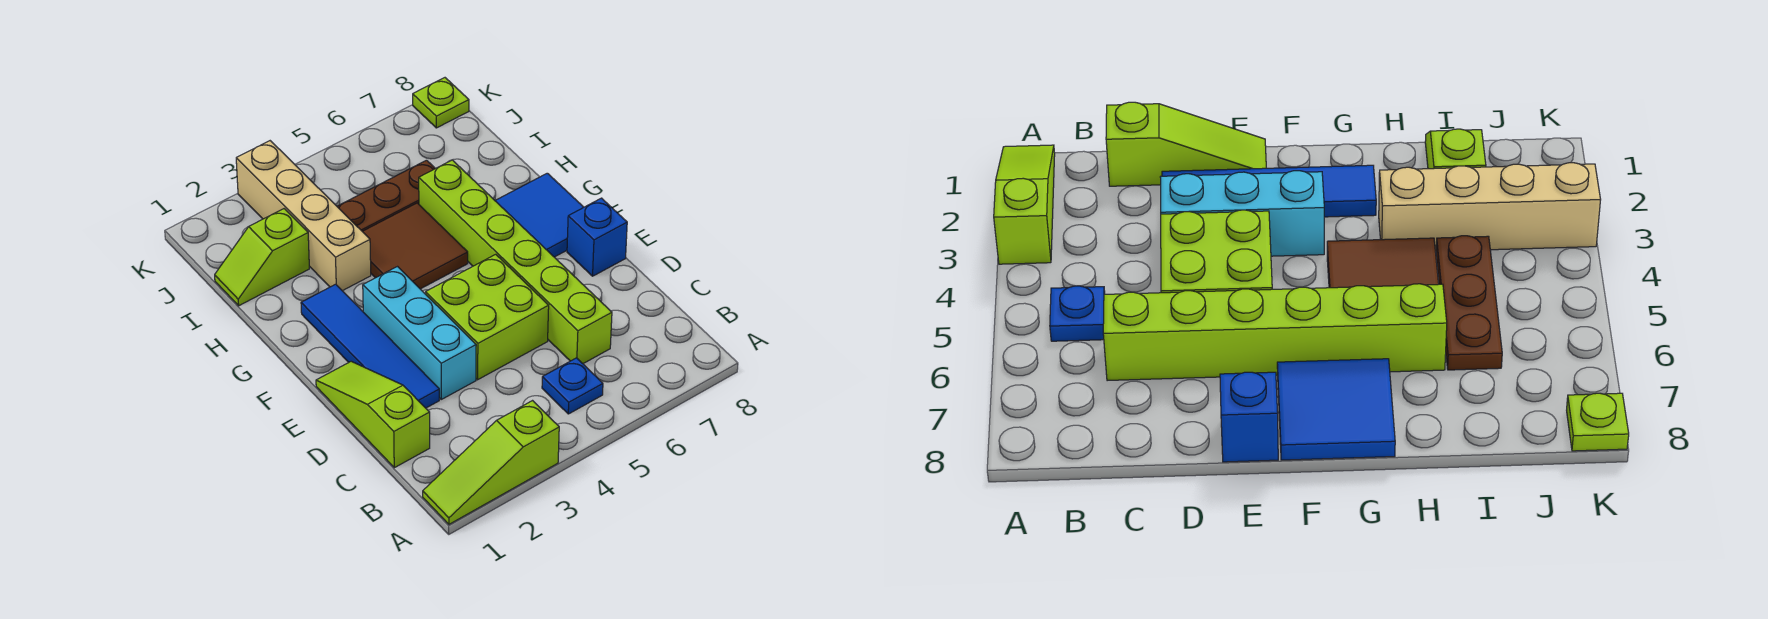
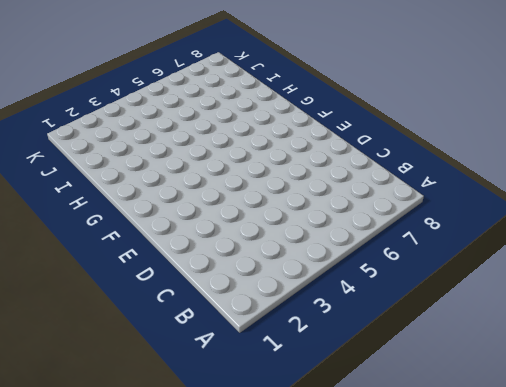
none -> lime slope A1:A3 level 1 top 3
none -> blue plate B5 level 1
none -> lime slope C1:E1 level 1 top C

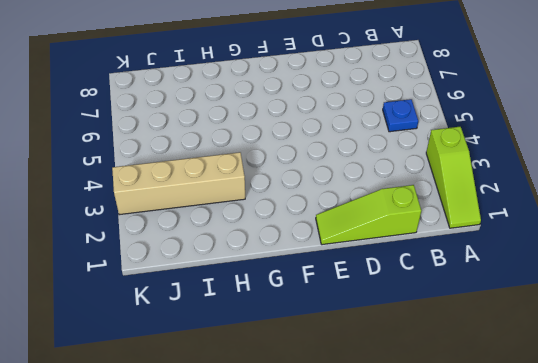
none -> lime brick C6:H6 level 1
none -> blue tile D2:G2 level 1
none -> cyan brick D3:F3 level 1

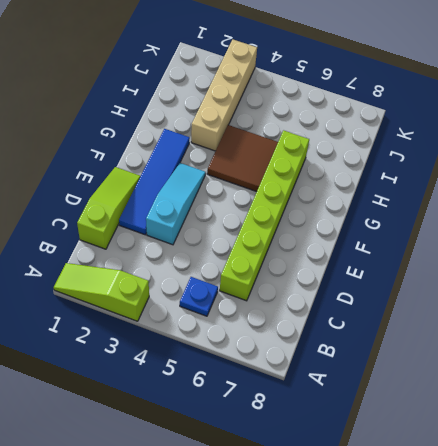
cyan slope D3:F3 level 1 top D -> cyan brick D3:F3 level 1
none -> lime brick D4:E5 level 1
none -> blue brick E8 level 1
none -> blue tile F7:G8 level 1

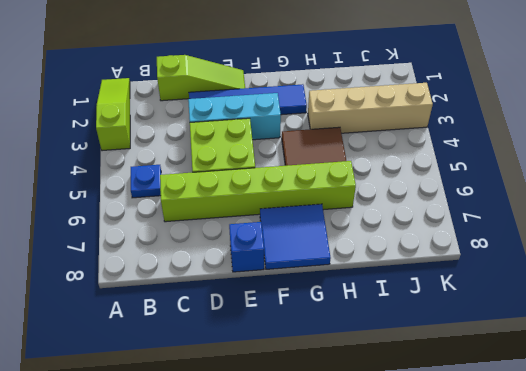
none -> lime slope I1:I2 level 1 top 2
none -> brown plate I4:I6 level 1
none -> lime plate K8 level 1

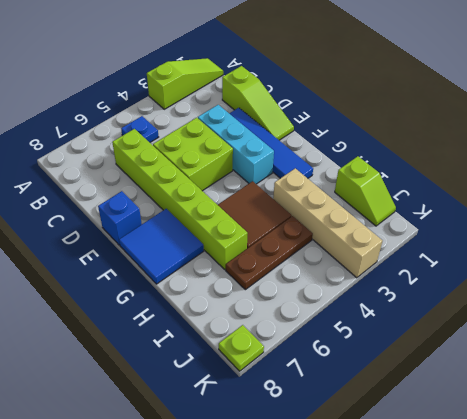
lime slope I1:J1 level 1 top I -> lime slope I1:I2 level 1 top 2

